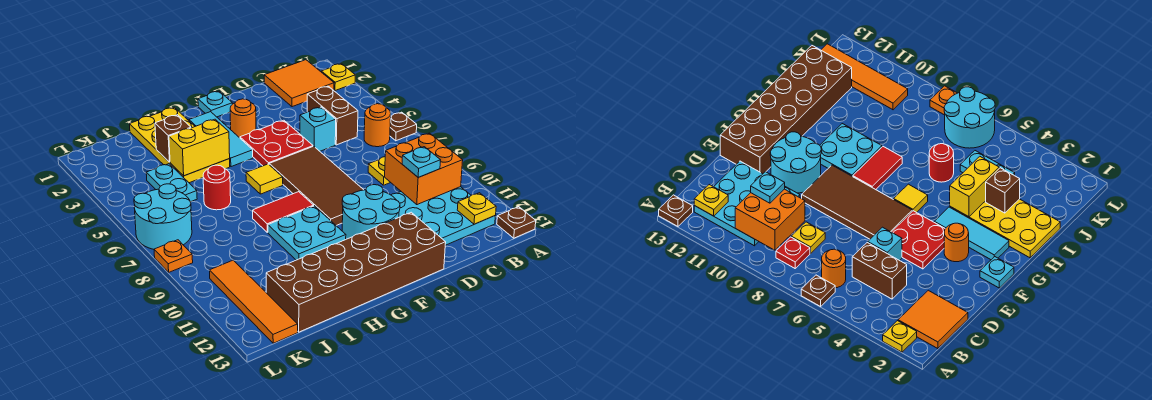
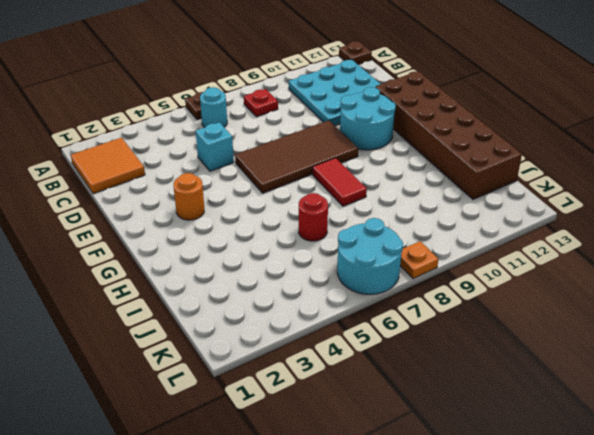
cyan round brick B6 level 1 -> orange round brick B6 level 1
none -> yellow plate A2 level 1
none -> brown brick C4:C5 level 1
none -> yellow plate C8 level 1
none -> red plate E4:F5 level 1

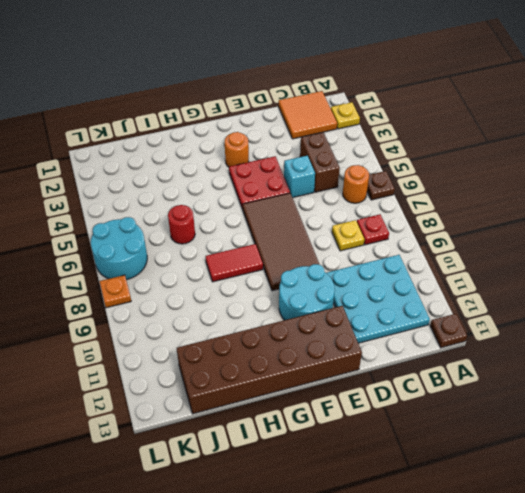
none -> cyan plate F1 level 1
none -> cyan tile G2:G4 level 1
none -> yellow tile G6 level 1
none -> cyan plate G9:H10 level 1

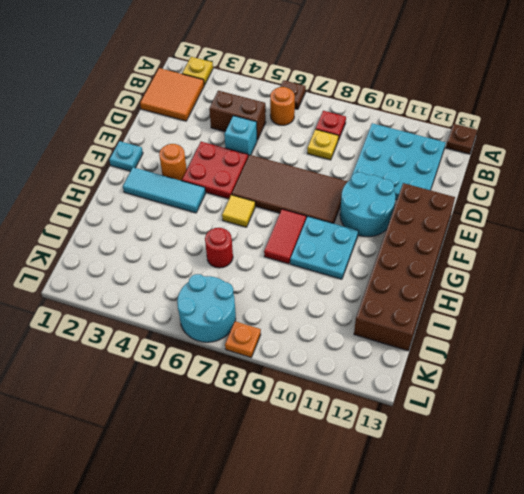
none -> yellow plate H1:I4 level 1
none -> cyan plate J4:J5 level 1
none -> orange tile K10:K13 level 1
none -> orange brick B9:C10 level 2

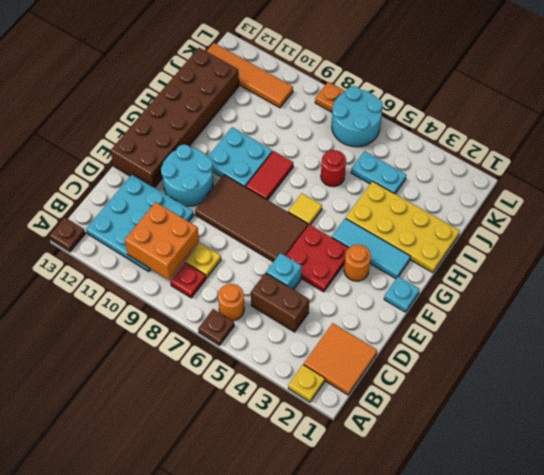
none -> yellow plate B12 level 2
none -> yellow brick H4:I4 level 2
none -> brown brick I3 level 2
none -> cyan plate C10 level 3

